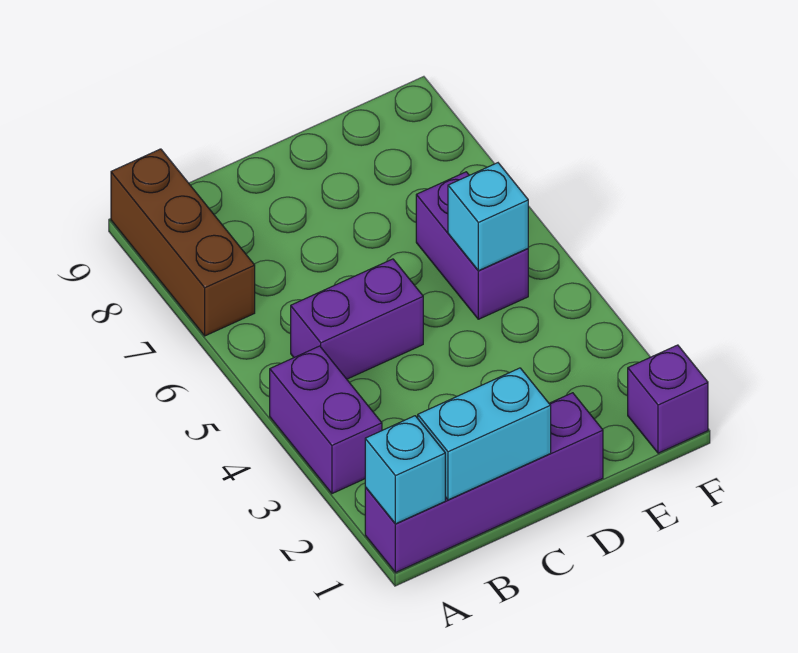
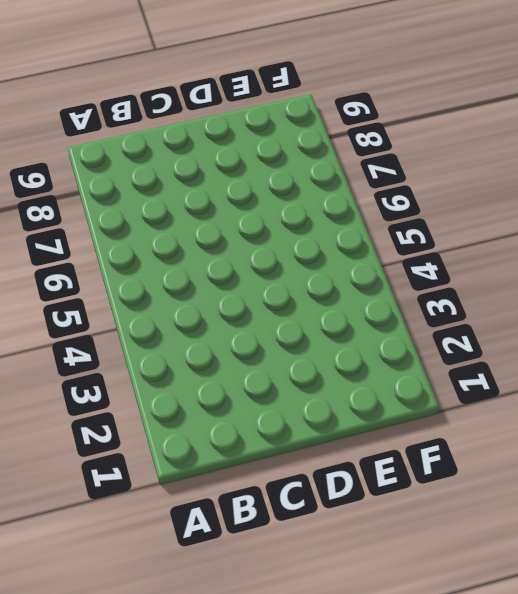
none -> purple brick A1:D1 level 1
none -> purple brick A3:A4 level 1

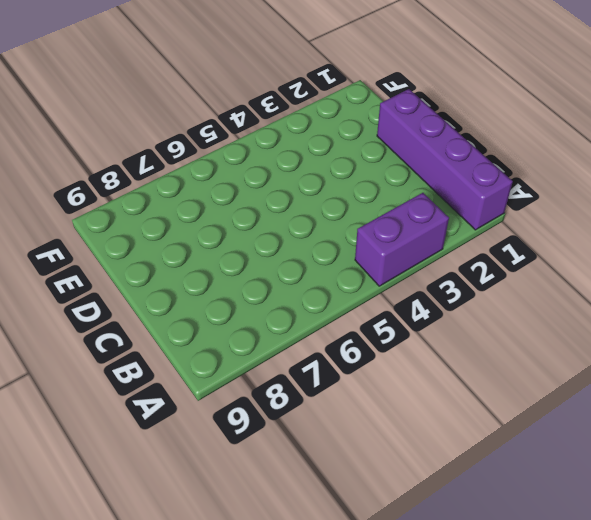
none -> brown brick A7:A9 level 1
none -> purple brick B5:C5 level 1

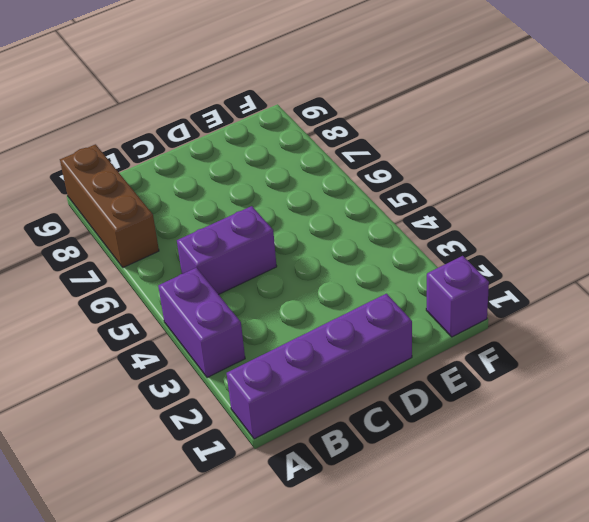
none -> purple brick E5:E6 level 1
none -> cyan brick A1 level 2

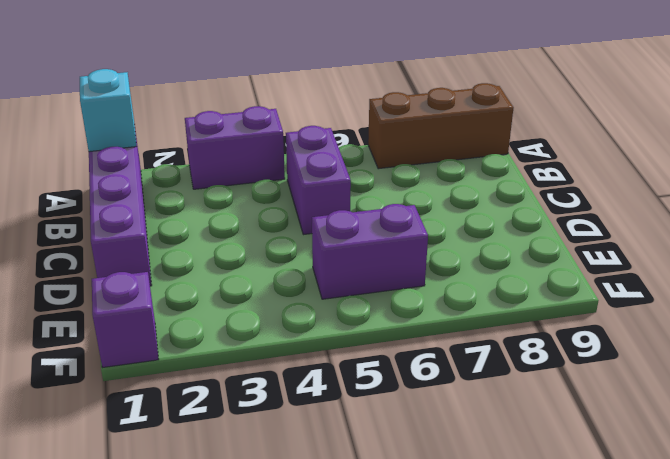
none -> cyan brick B1:C1 level 2
none -> cyan brick E5 level 2

